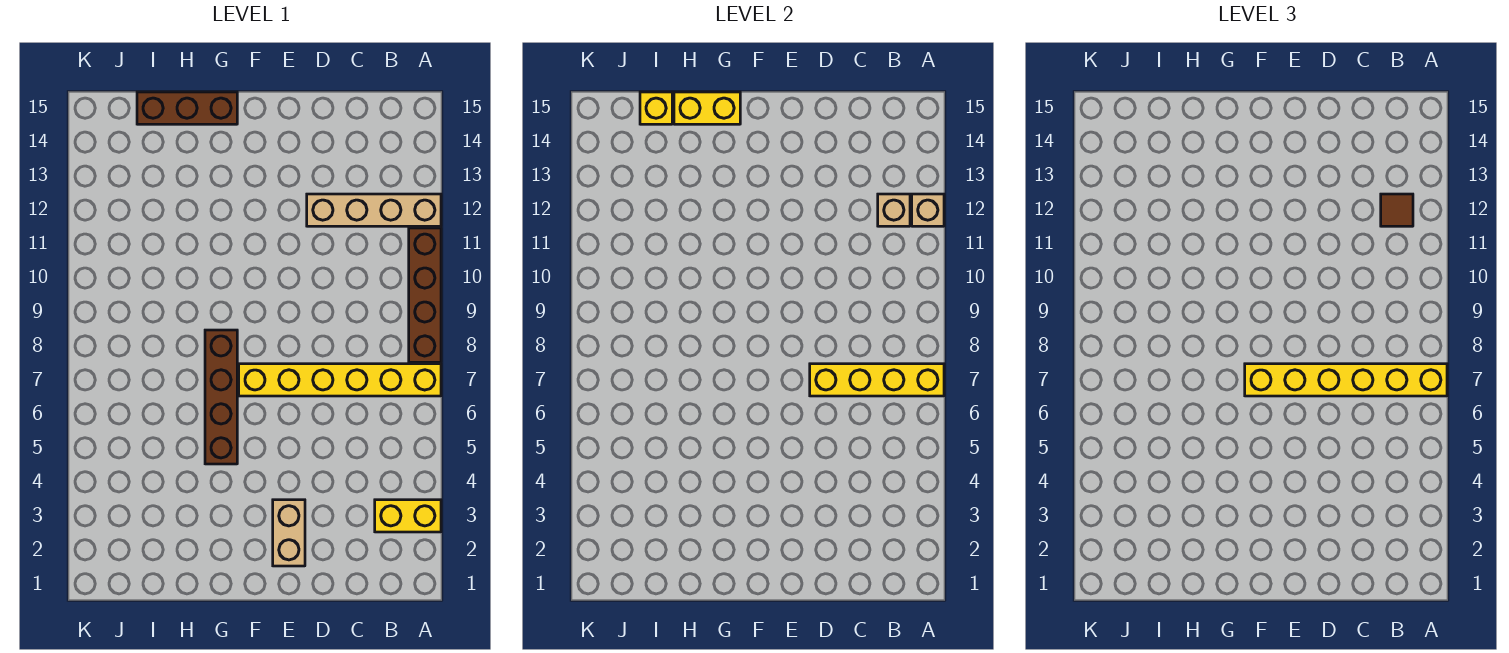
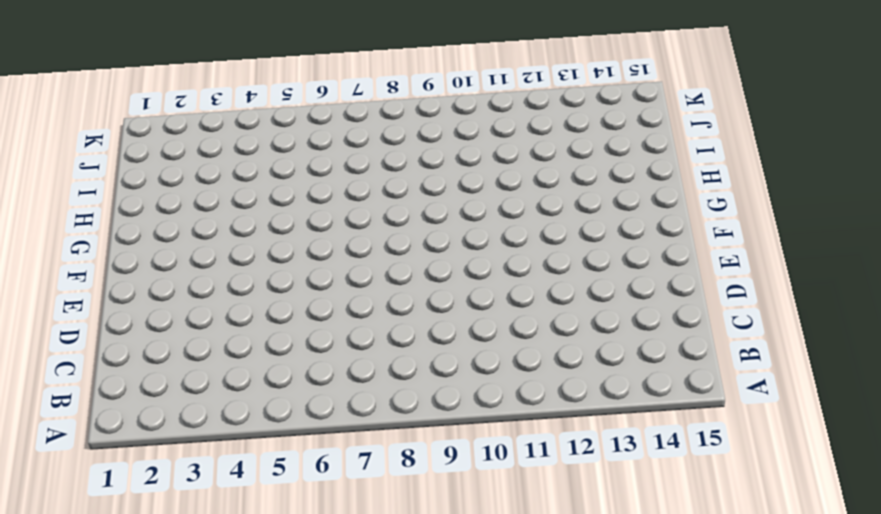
none -> yellow brick A3:B3 level 1
none -> yellow brick A7:F7 level 1
none -> brown brick A8:A11 level 1

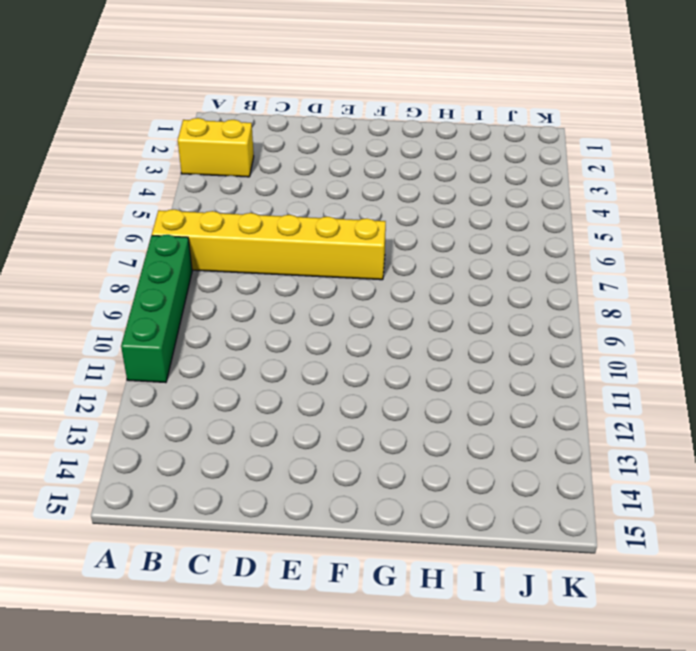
green brick A8:A11 level 1 -> brown brick A8:A11 level 1
none -> tan brick A12:D12 level 1
none -> tan brick E2:E3 level 1
none -> brown brick G5:G8 level 1

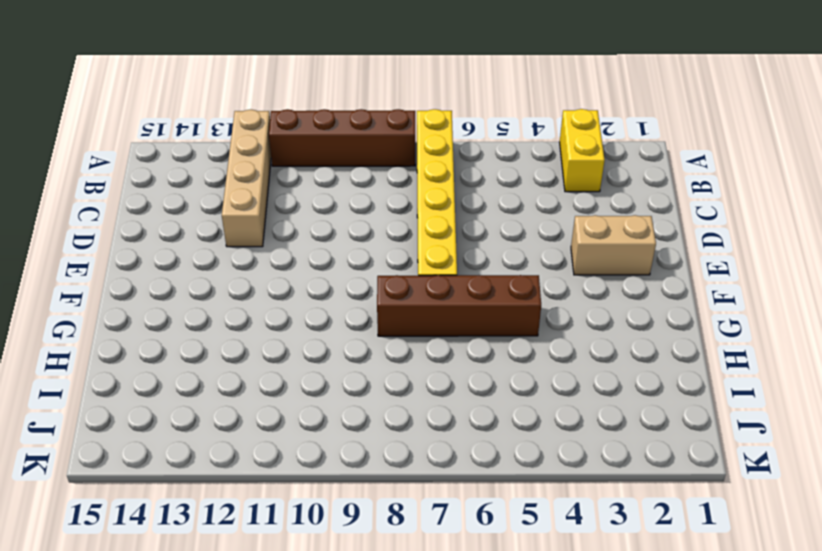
none -> brown brick G15:I15 level 1
none -> yellow brick A7:D7 level 2
none -> tan brick A12 level 2

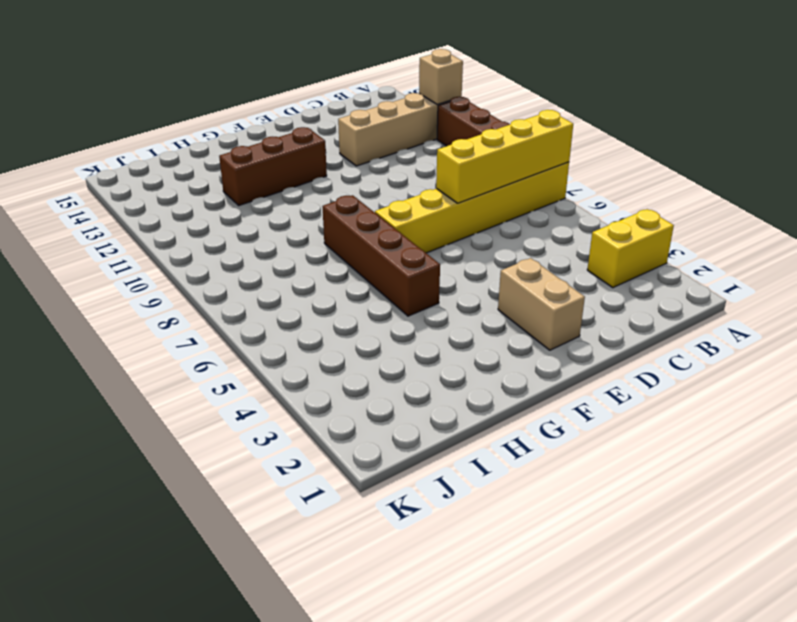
brown brick F12:H12 level 1 -> brown brick G15:I15 level 1
none -> tan brick B12 level 2
none -> yellow brick G15:H15 level 2
none -> yellow brick I15 level 2

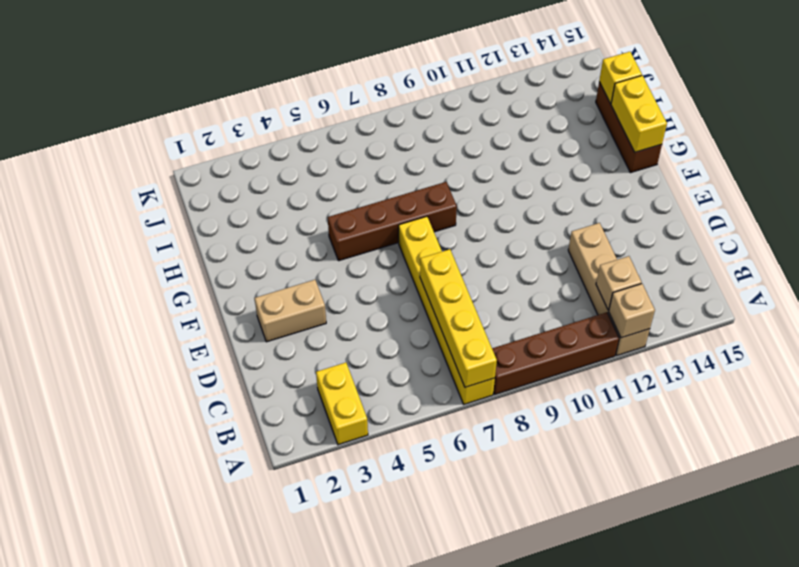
none -> yellow brick A7:F7 level 3
none -> brown tile B12 level 3

